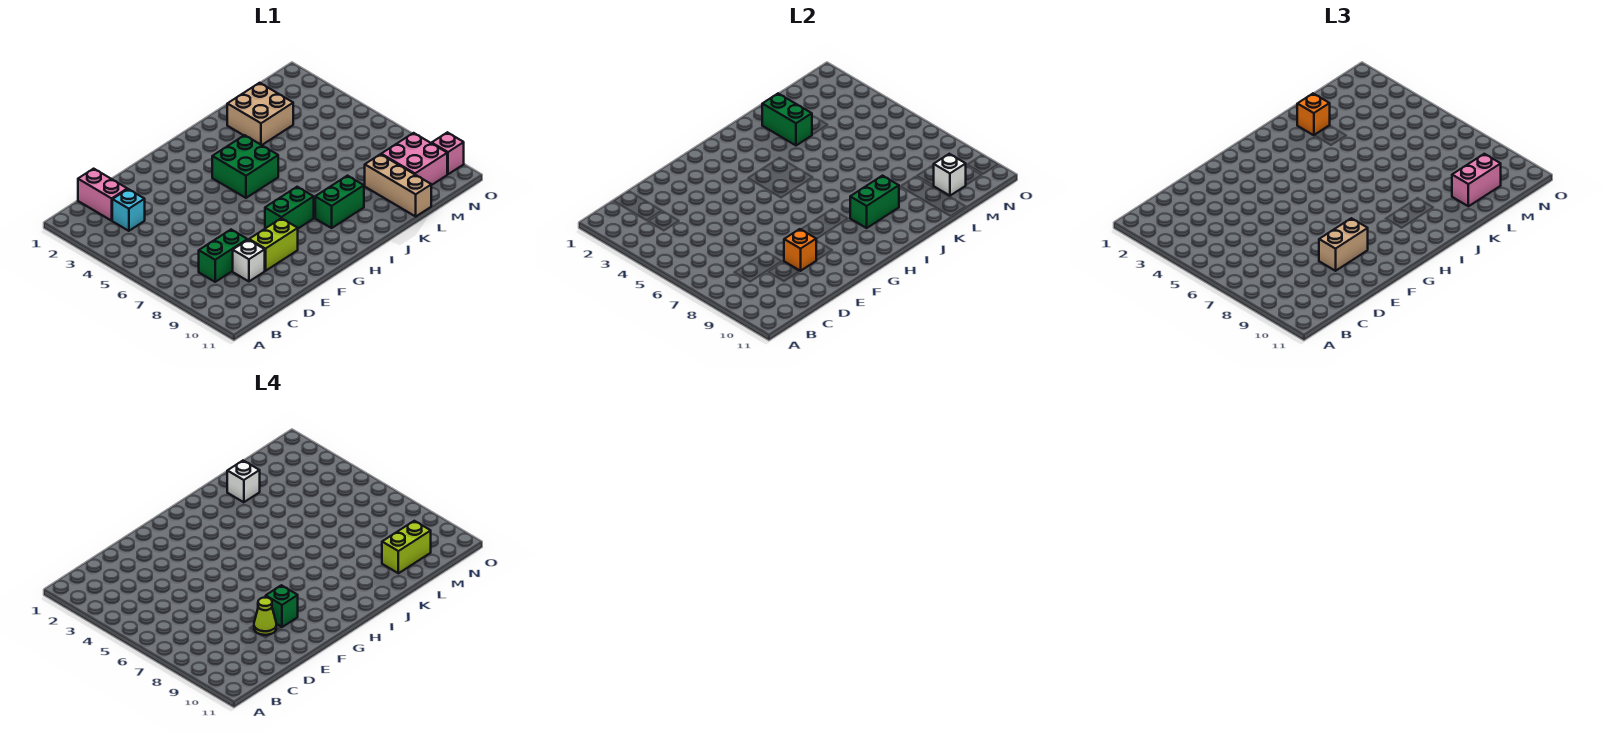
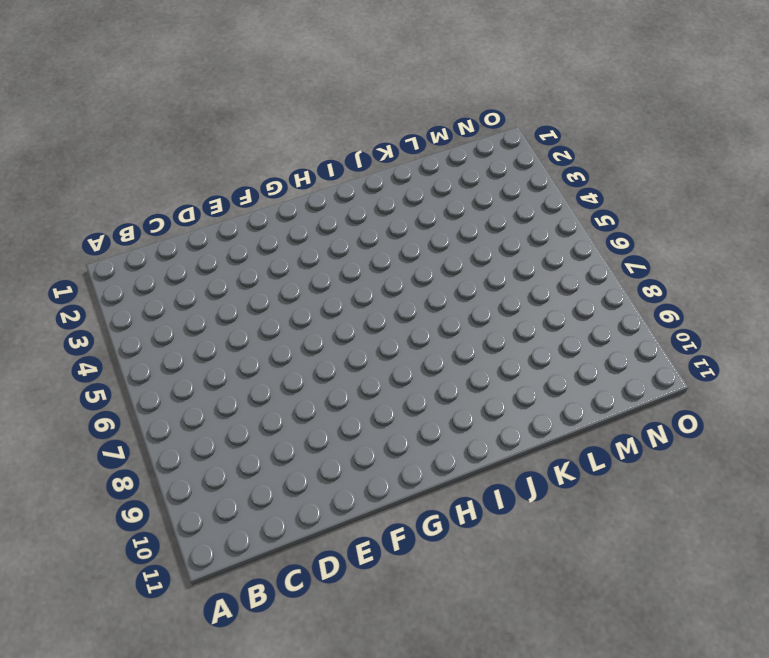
none -> pink brick C1:C2 level 1
none -> cyan brick C3 level 1
none -> green brick C8:D8 level 1

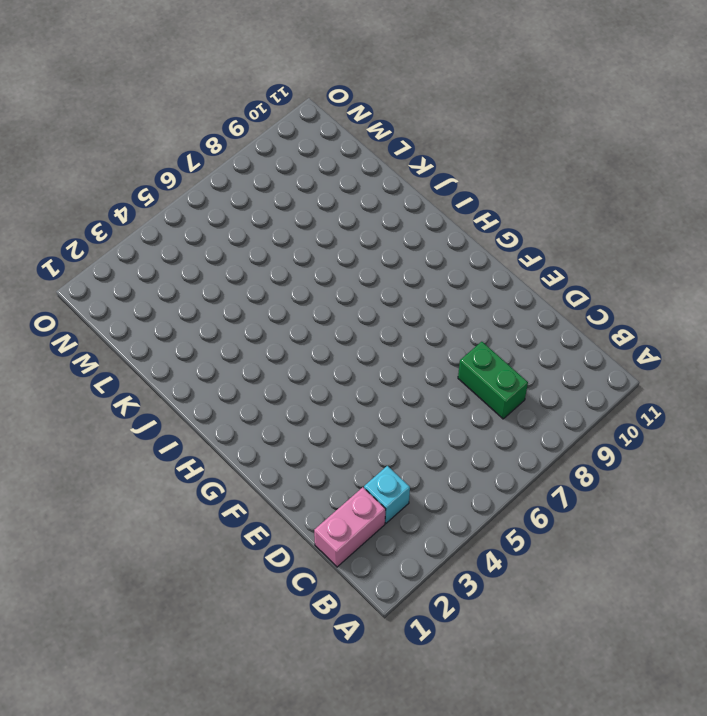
none -> white brick D9 level 1
none -> lime brick E9:F9 level 1
none -> green brick G8:H8 level 1

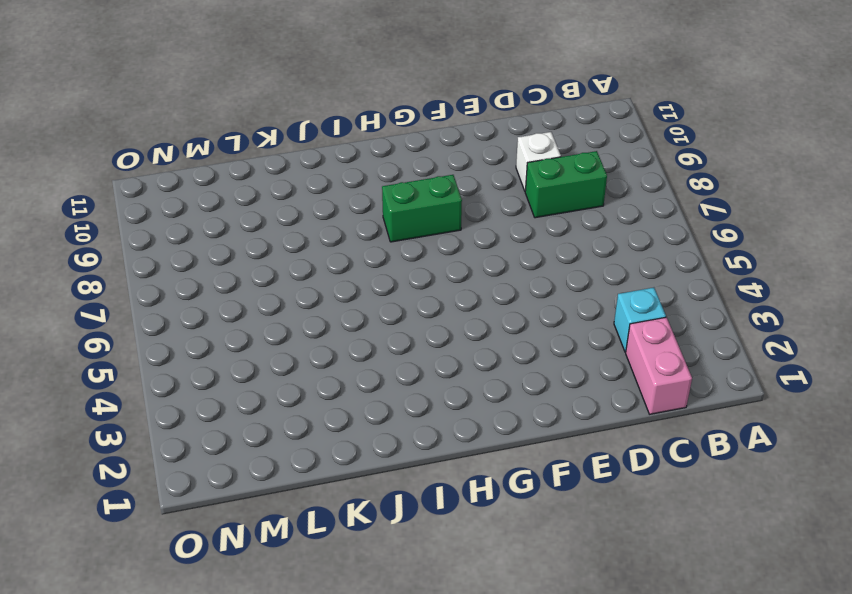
none -> lime brick E9:F9 level 1
none -> green brick H4:I5 level 1
none -> green brick I9:J9 level 1

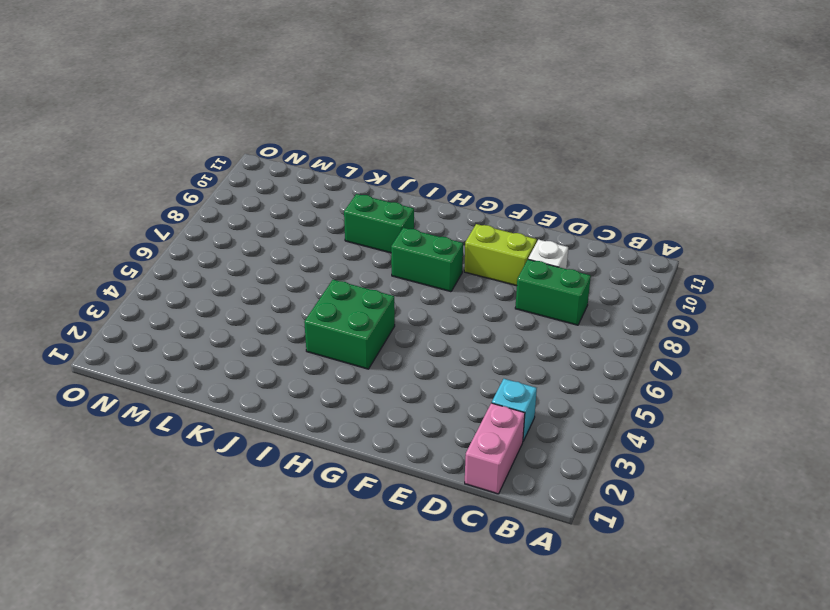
none -> tan brick K2:L3 level 1
none -> tan brick L9:L11 level 1
none -> pink brick M9:N10 level 1

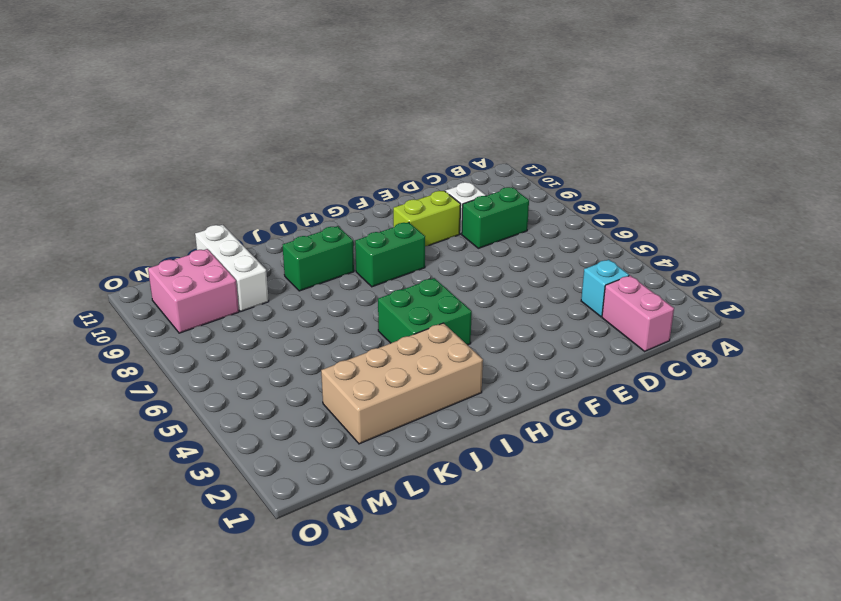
tan brick I2:L3 level 1 -> tan brick K2:L3 level 1
white brick L9:L11 level 1 -> tan brick L9:L11 level 1
none -> pink brick O10 level 1
none -> orange brick E9 level 2
none -> green brick I9:J9 level 2

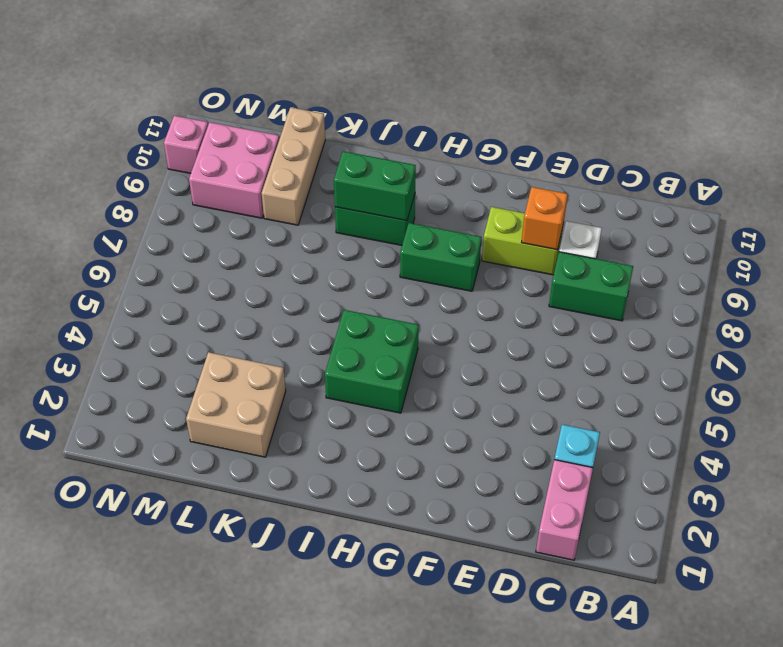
none -> green brick K2:K3 level 2
none -> white brick M10 level 2
none -> tan brick E9:F9 level 3

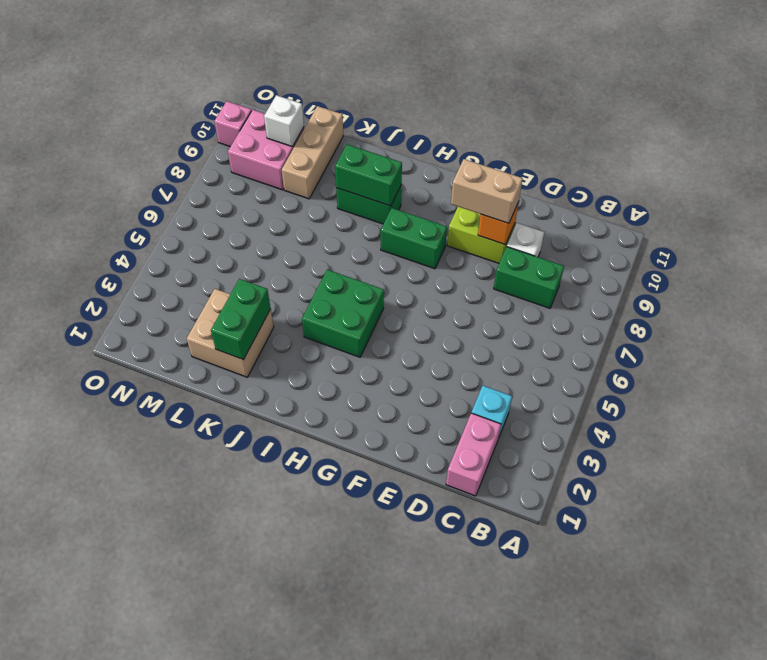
none -> orange brick K2 level 3
none -> pink brick L10:M10 level 3
none -> lime cone E9 level 4

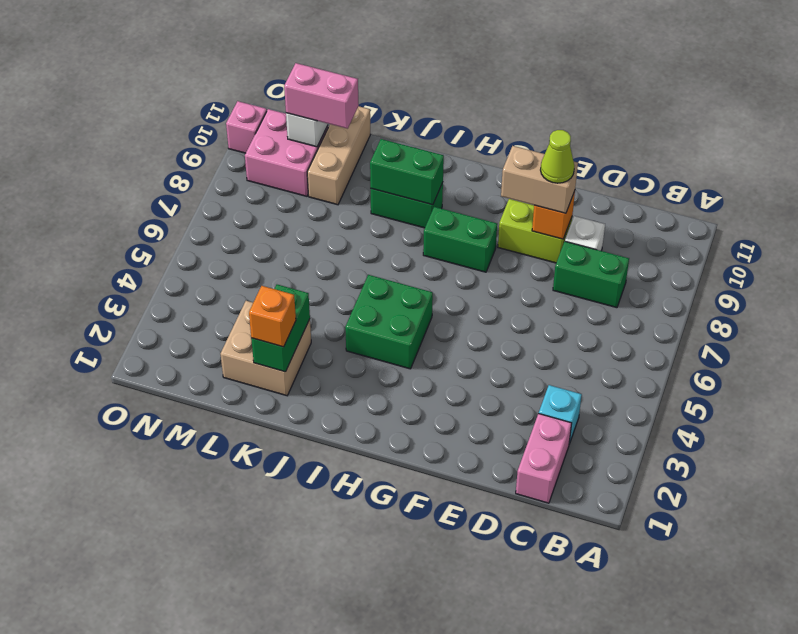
none -> green brick F9 level 4
none -> white brick K2 level 4
none -> lime brick L10:M10 level 4

